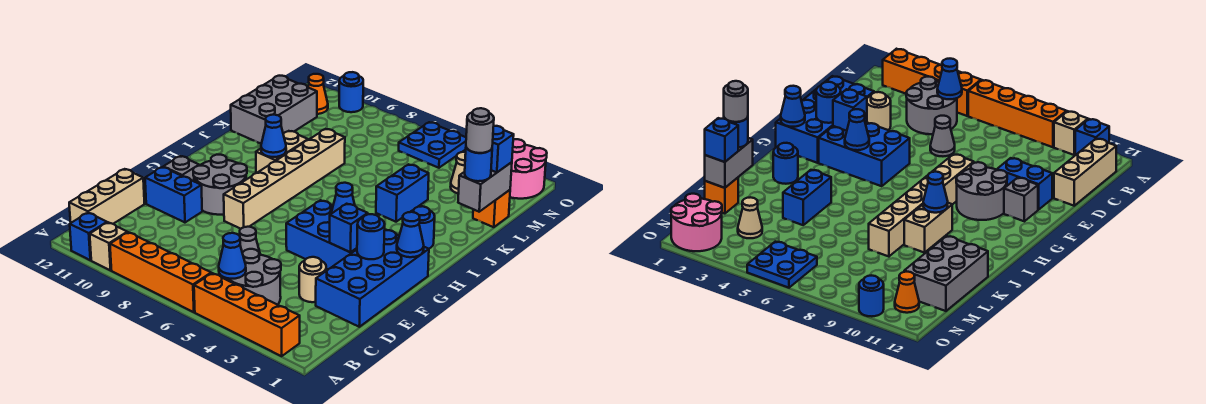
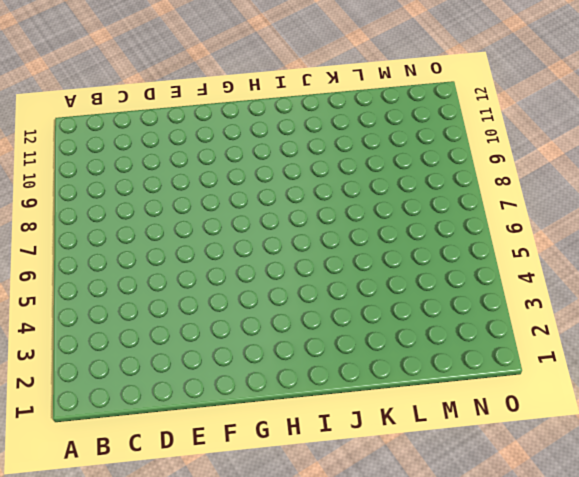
none -> orange brick A2:A5 level 1
none -> orange brick A6:A9 level 1
none -> tan brick A10 level 1
none -> blue brick A11 level 1

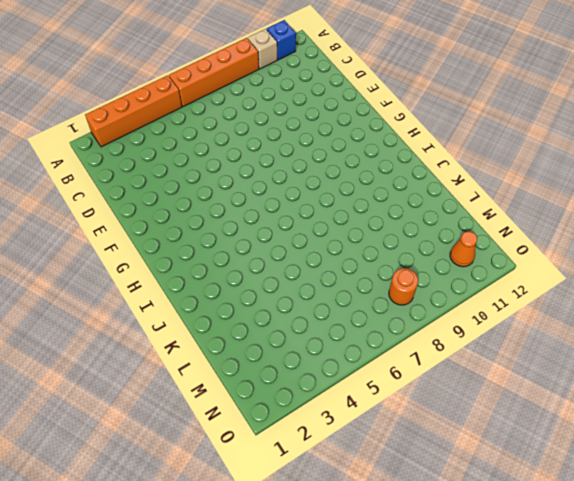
orange round brick N8 level 1 -> none
none -> grey round brick B4:C5 level 1
none -> tan brick B12:D12 level 1
none -> blue brick D1:G2 level 1
none -> tan round brick D3 level 1

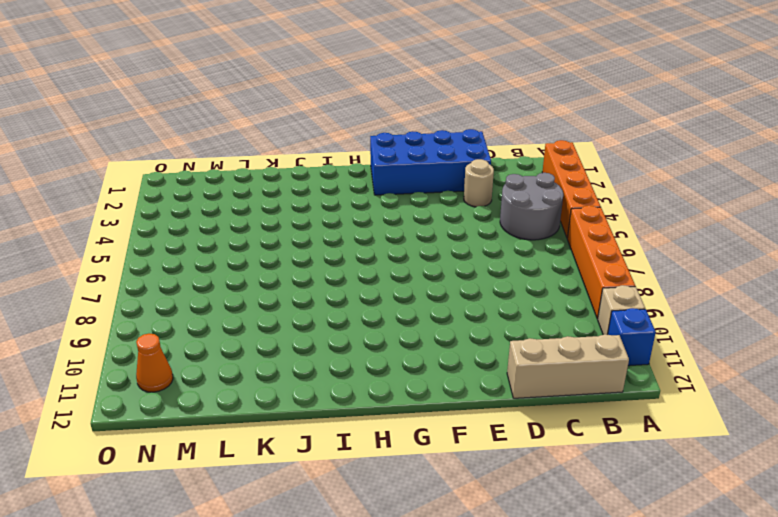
none -> grey cone D6 level 1
none -> blue brick E10:E11 level 1
none -> blue brick F3:G5 level 1
none -> tan brick F8:K8 level 1

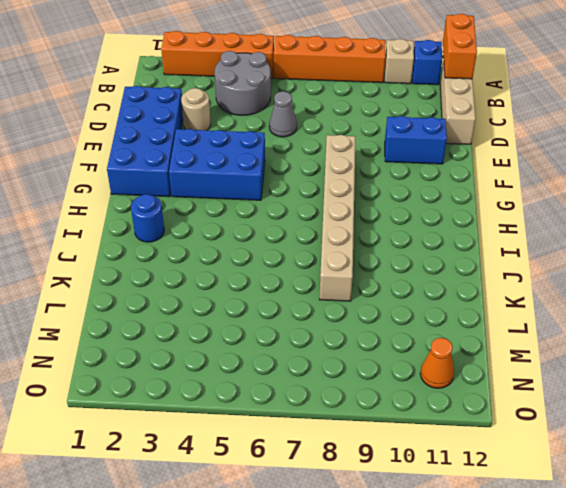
orange brick A12:B12 level 2 -> none
none -> grey round brick F9:G10 level 1
none -> grey brick F11 level 1
none -> tan brick I9:J9 level 1
none -> blue brick J4:K4 level 1

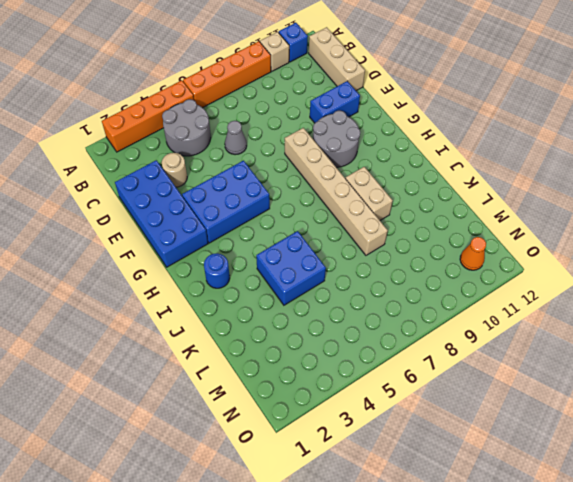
blue brick J4:K5 level 1 -> blue brick J4:K4 level 1
none -> grey brick F11 level 1
none -> grey brick K11:M12 level 1
none -> orange brick L1 level 1
none -> tan cone M3 level 1

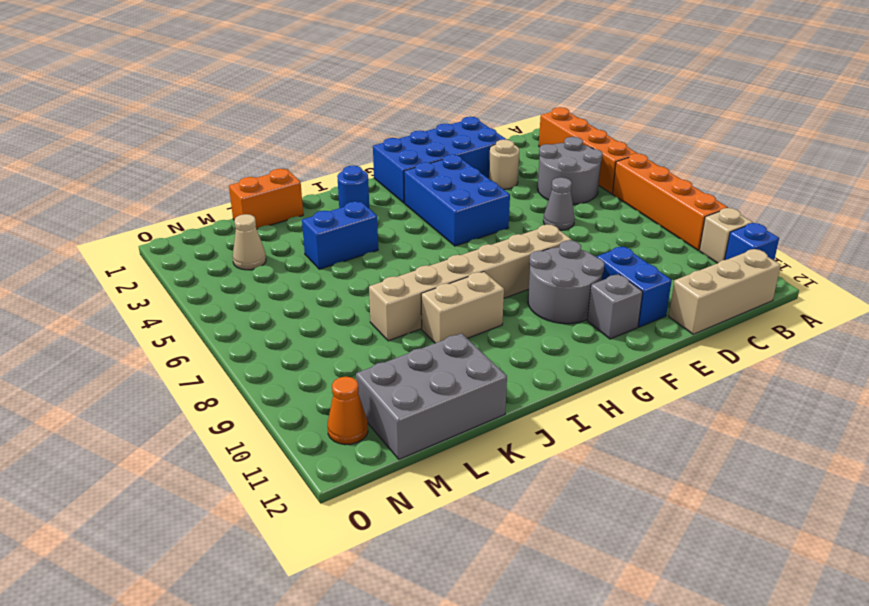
orange brick K1:L1 level 1 -> orange brick L1 level 1
none -> pink round brick N1:O2 level 1
none -> blue plate N5:O6 level 1
none -> blue round brick O10 level 1
none -> blue cone B5 level 2

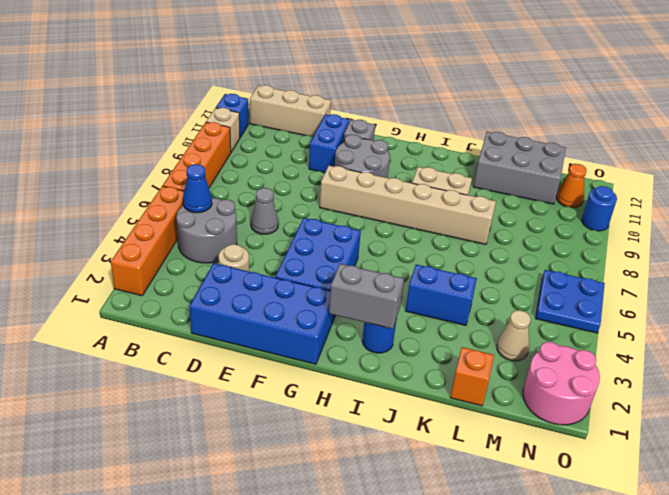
grey brick H2:I2 level 2 -> grey brick K1:L1 level 2
none -> blue round brick F2 level 2
none -> blue brick F3 level 2
none -> blue cone G1 level 2
none -> blue cone G4 level 2

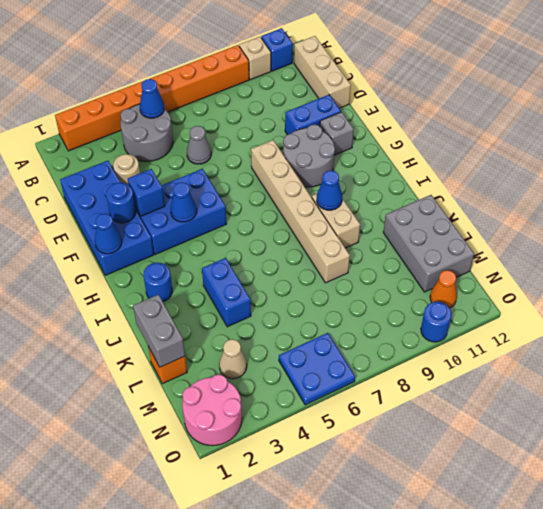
none -> blue round brick K1 level 3
none -> blue brick L1 level 3
none -> grey round brick K1 level 4

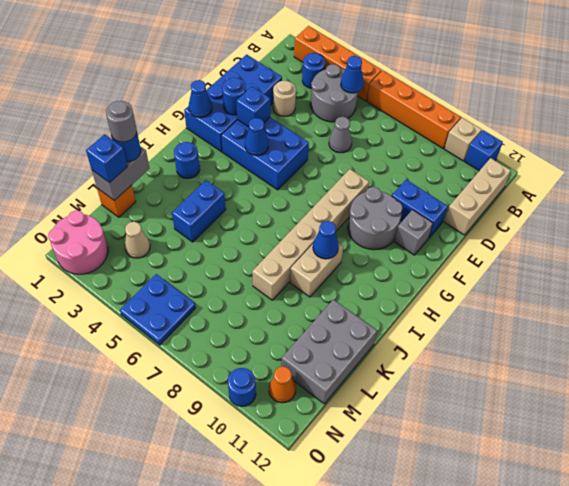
blue round brick B3 level 1 -> none

